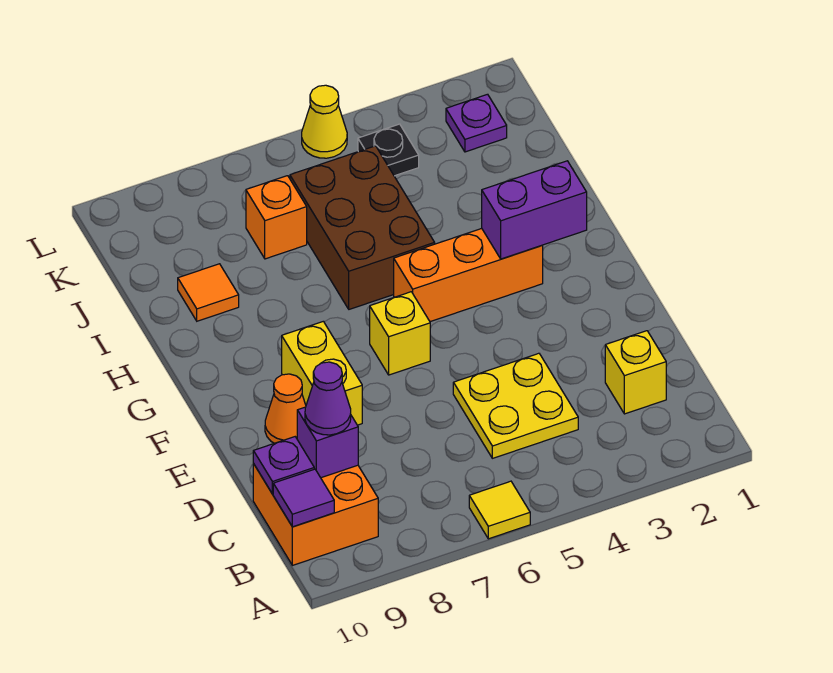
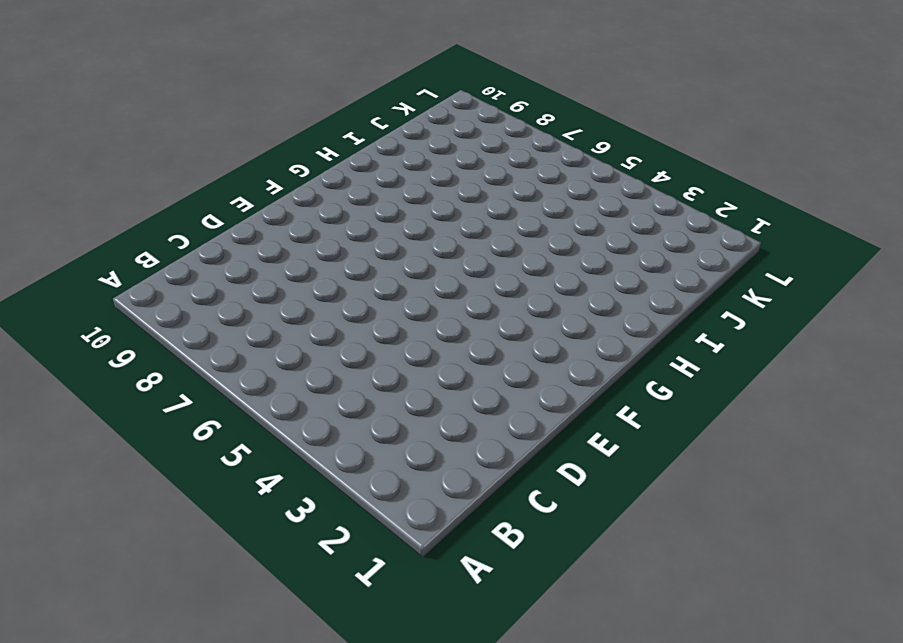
none -> yellow tile A6 level 1
none -> orange brick B9:C10 level 1
none -> yellow brick C2 level 1

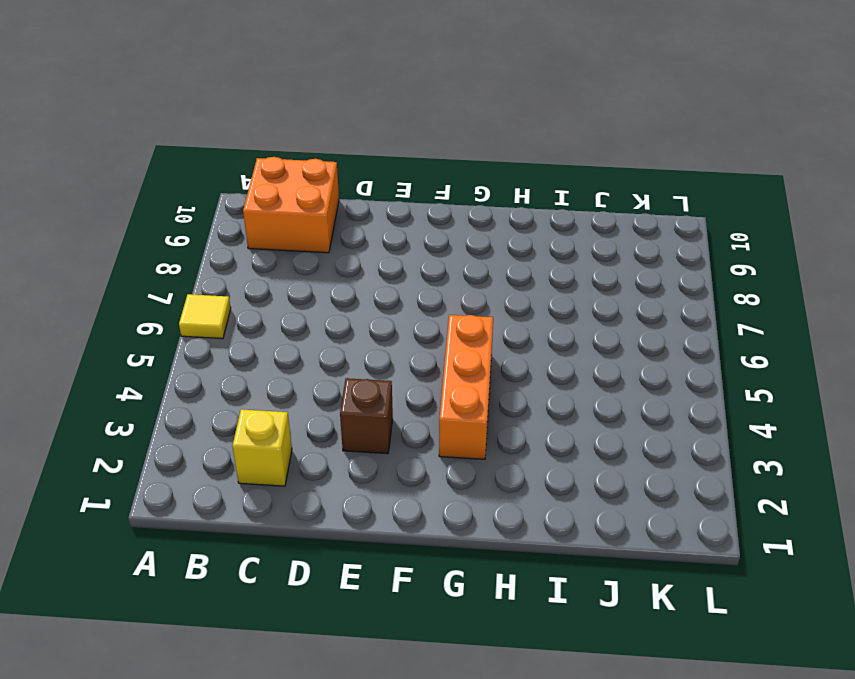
brown brick E3 level 1 -> none
none -> yellow plate C4:D5 level 1
none -> yellow brick E8:F8 level 1
none -> orange cone E9 level 1

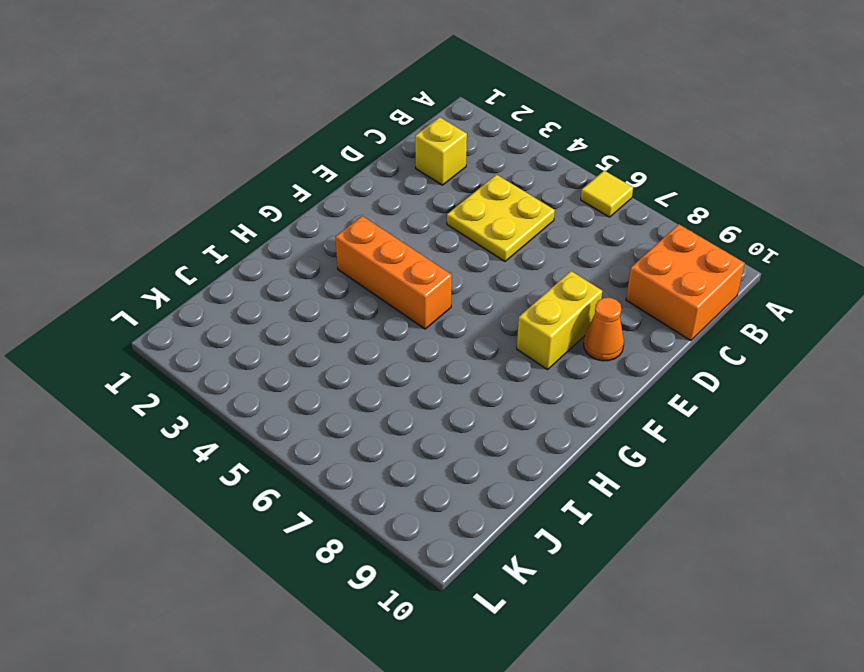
none -> yellow brick F6 level 1
none -> brown brick H5:J6 level 1
none -> orange tile I9 level 1

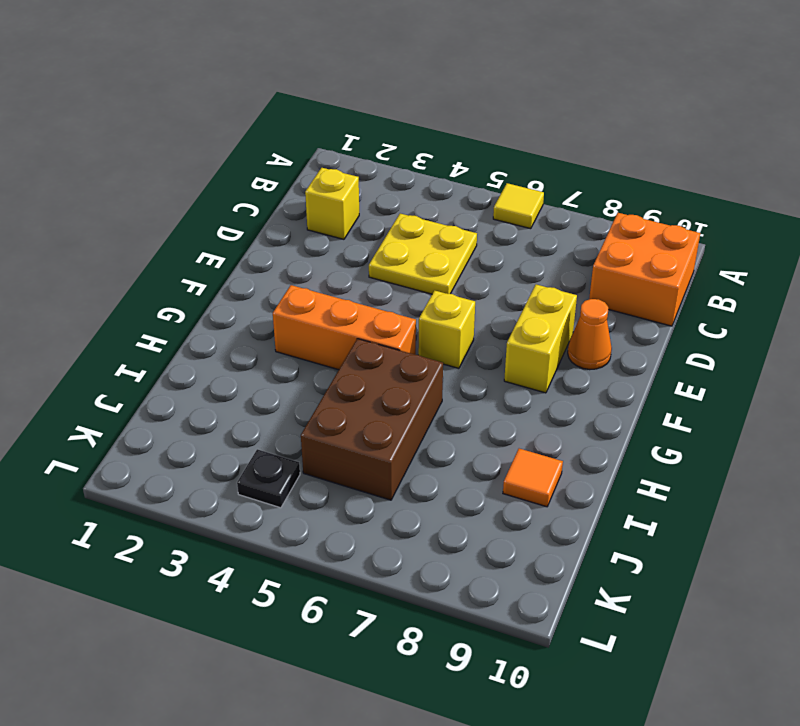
none -> orange brick J7 level 1
none -> purple plate K2 level 1
none -> yellow cone L5 level 1

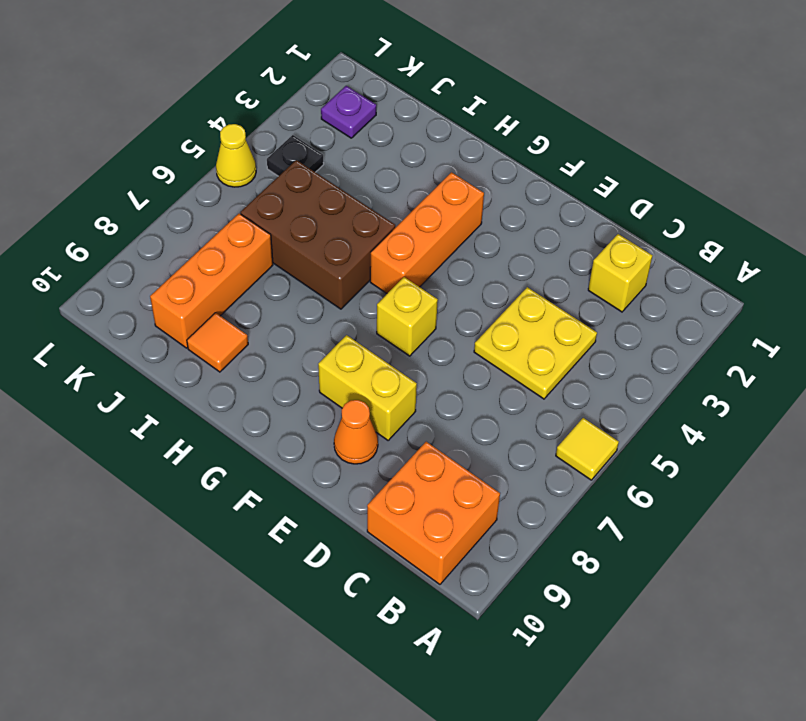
orange brick J7:J9 level 1 -> orange brick J7 level 1
none -> purple tile B10 level 2
none -> purple brick C9 level 2
none -> purple plate C10 level 2

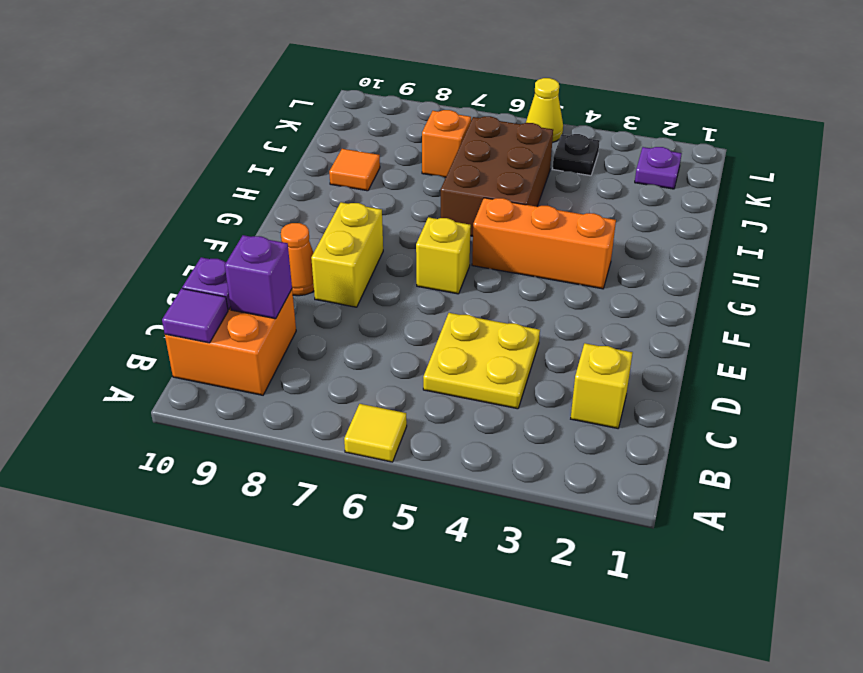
none -> purple brick G2:G3 level 2
none -> purple cone C9 level 3

